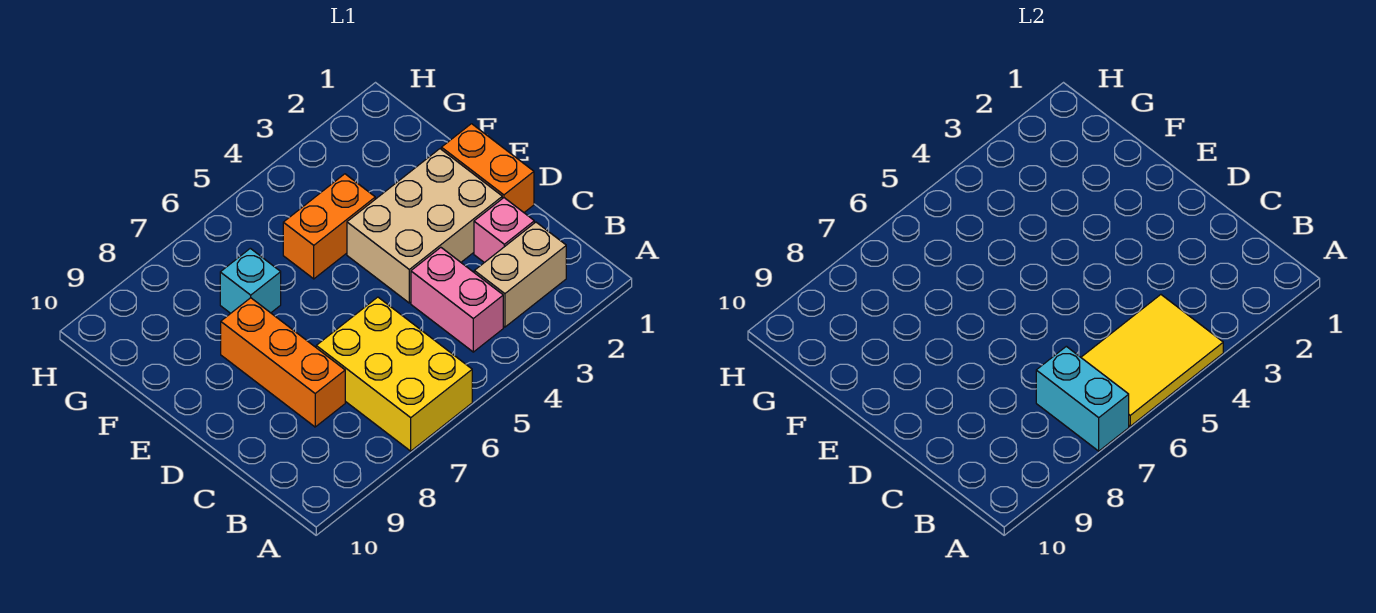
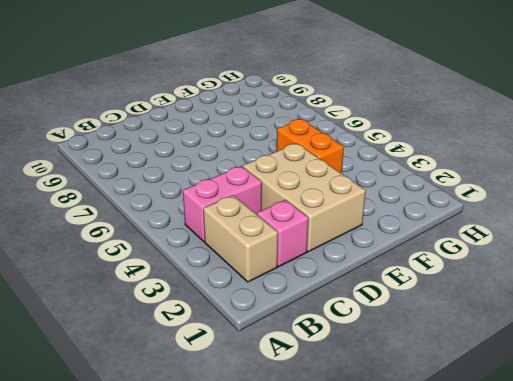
none -> yellow brick A6:C7 level 1
none -> orange brick C8:E8 level 1

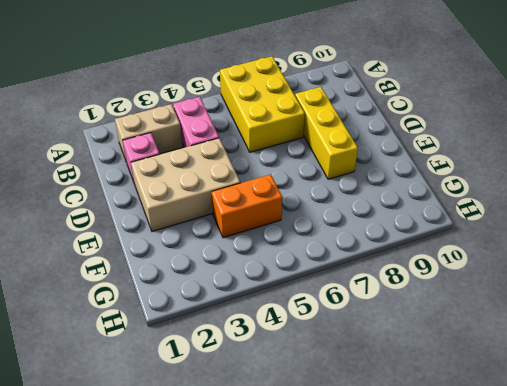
yellow brick C8:E8 level 1 -> orange brick C8:E8 level 1
none -> orange brick D1:E1 level 1
none -> cyan brick F7 level 1

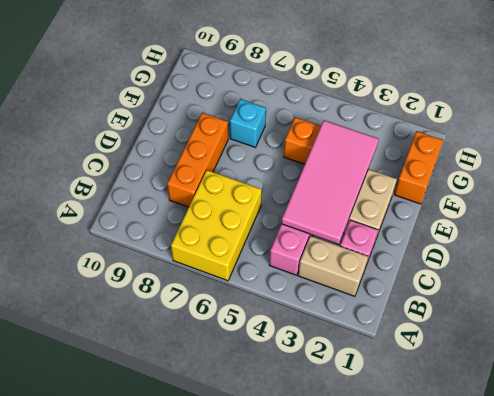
pink tile C3:F4 level 2 -> none
orange brick F1:G1 level 1 -> orange brick D1:E1 level 1
none -> yellow tile A4:B6 level 2
none -> cyan brick A7:B7 level 2

